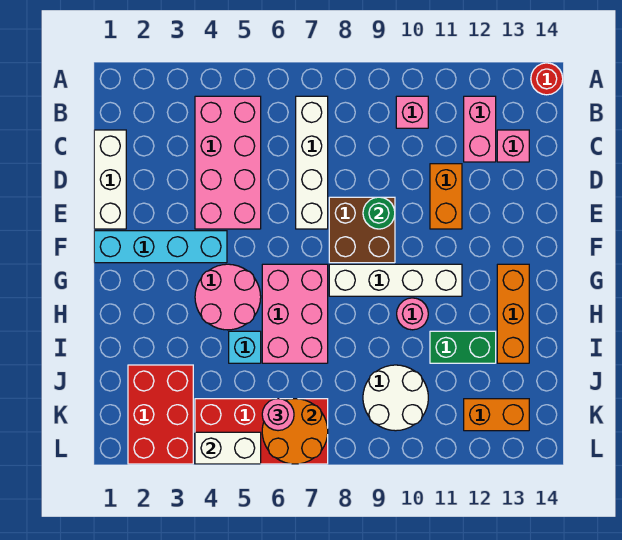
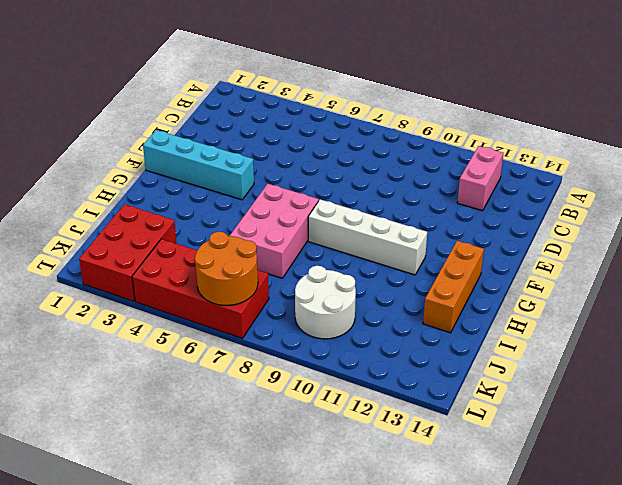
none -> red round brick A14 level 1
none -> pink brick B4:E5 level 1
none -> white brick B7:E7 level 1

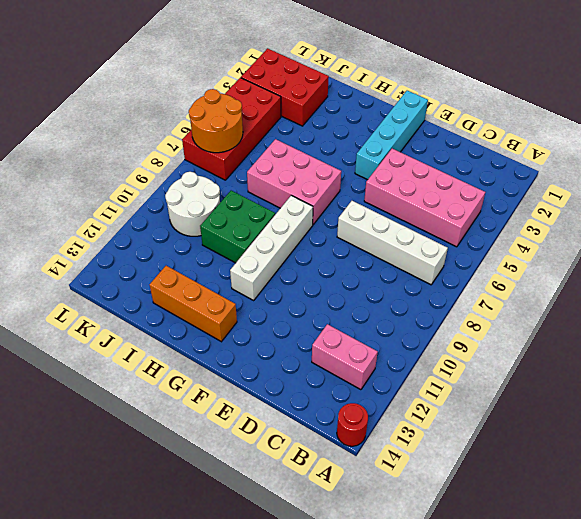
green brick H9:I10 level 1 -> pink round brick H10 level 1
none -> pink brick B10 level 1
none -> white brick C1:E1 level 1
none -> pink brick C13 level 1

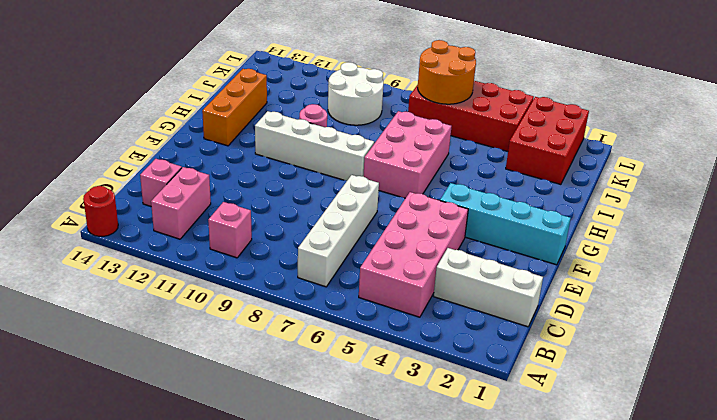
white brick C1:C3 level 1 -> white brick C1:E1 level 1
none -> orange brick D11:E11 level 1
none -> brown brick E8:F9 level 1
none -> pink round brick G4:H5 level 1

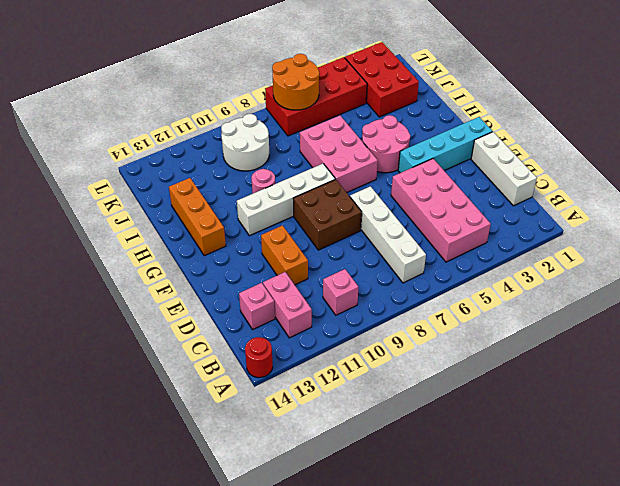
none -> cyan brick I5 level 1
none -> green brick I11:I12 level 1
none -> orange brick K12:K13 level 1

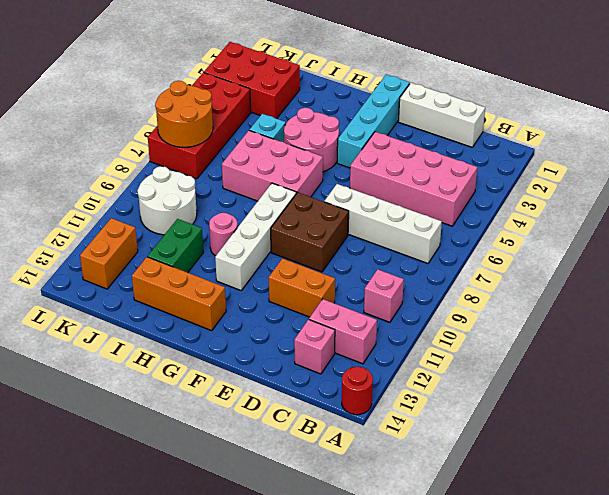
none -> green round brick E9 level 2
none -> white brick L4:L5 level 2
none -> pink round brick K6 level 3

